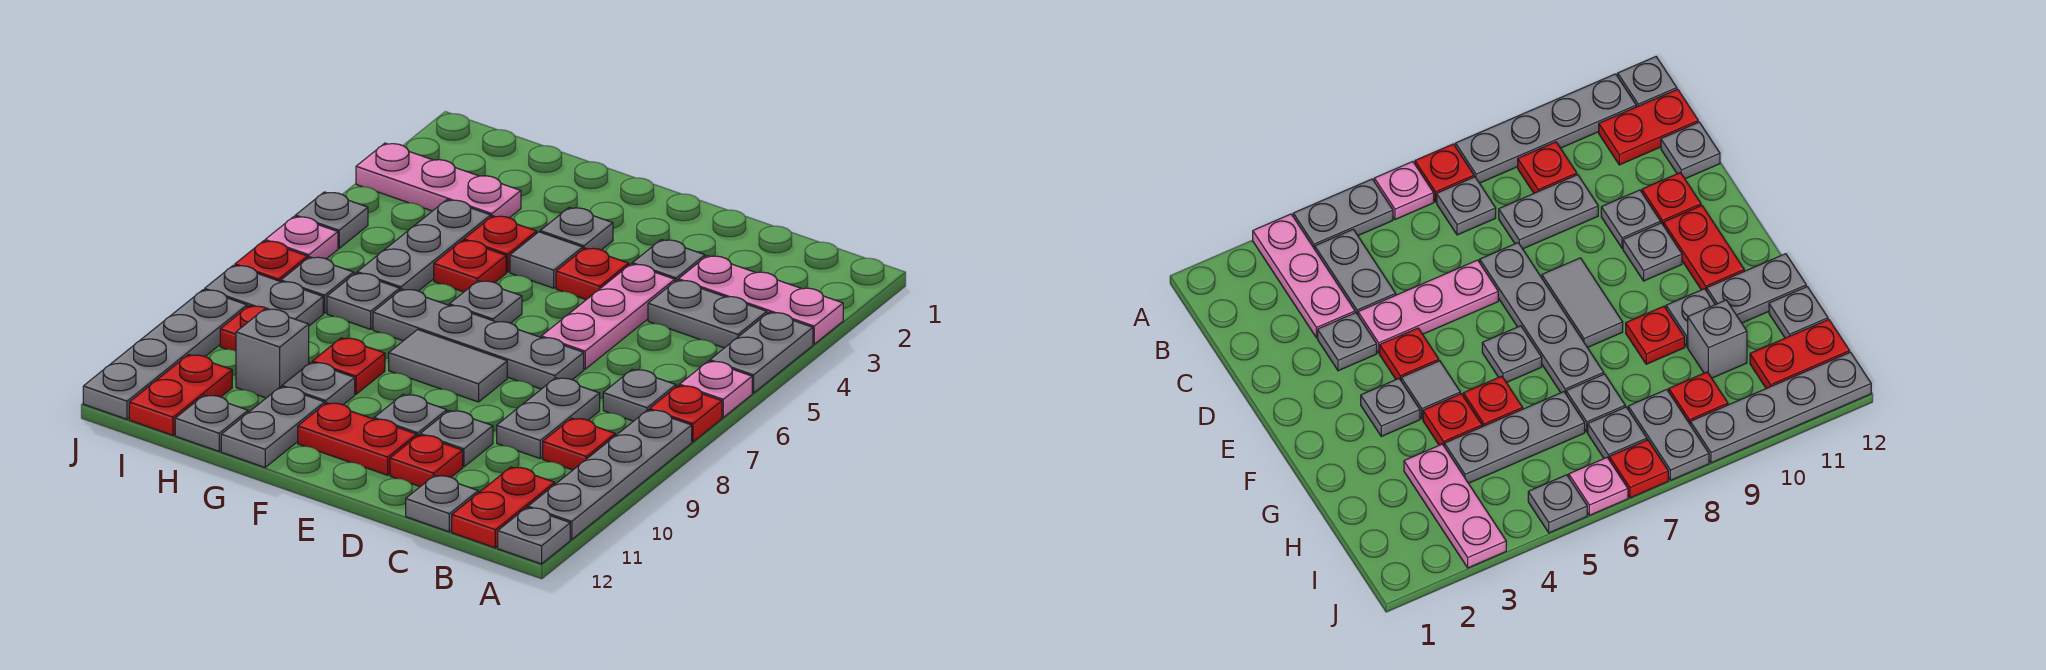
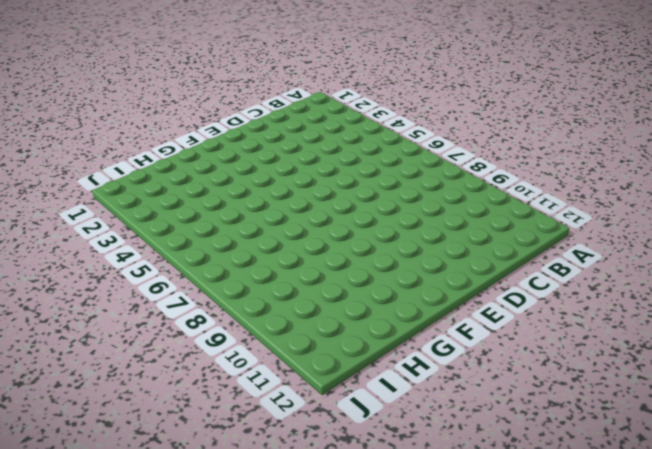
none -> pink plate A3:C3 level 1
none -> grey plate A4:A5 level 1
none -> pink plate A6 level 1
none -> red plate A7 level 1

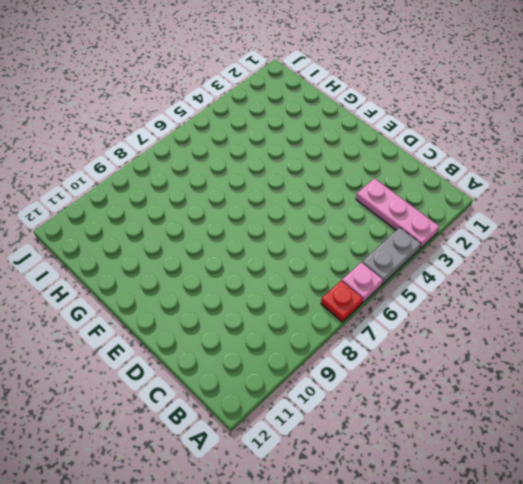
none -> grey plate A8:A11 level 1
none -> grey plate A12 level 1
none -> grey plate B4:C4 level 1
none -> grey plate B7 level 1

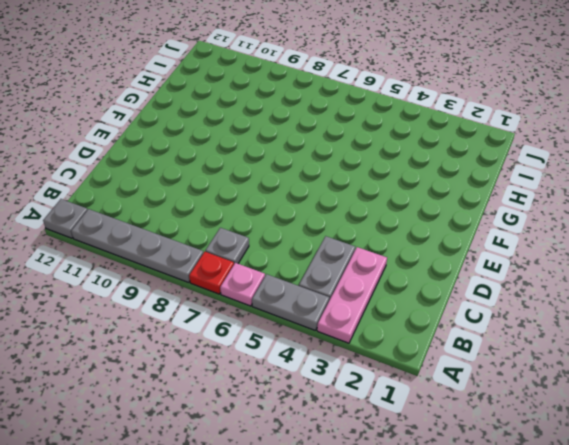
none -> red plate B9 level 1
none -> red plate B11:B12 level 1
none -> grey plate C8:C9 level 1
none -> grey plate C12 level 1

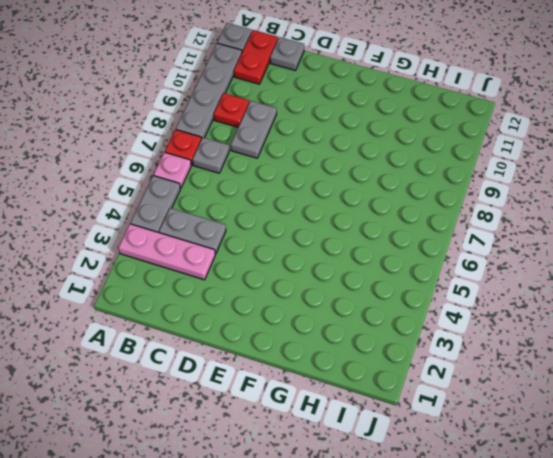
none -> grey plate D3 level 1
none -> pink plate D4:D6 level 1
none -> grey plate D7:G7 level 1
none -> grey plate D10 level 1

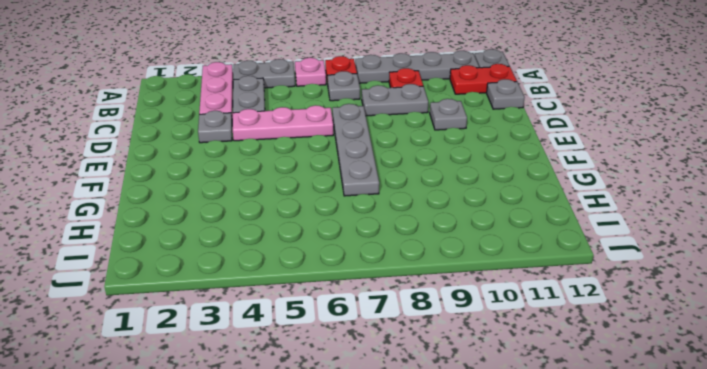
none -> red plate D11 level 1
none -> red plate E4 level 1
none -> grey tile E8:F8 level 1
none -> grey plate E10 level 1

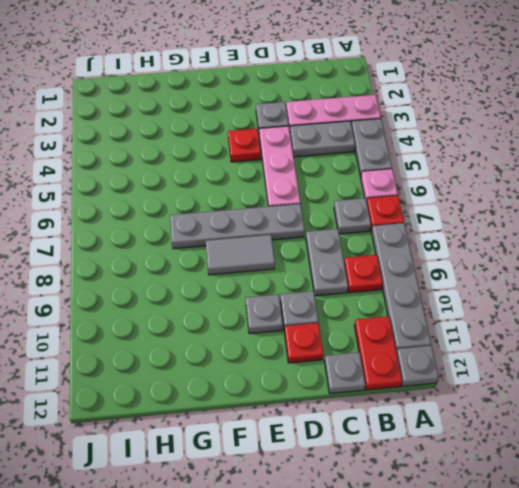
none -> red plate E11:F11 level 1
none -> grey plate F3 level 1
none -> grey tile F4 level 1
none -> grey plate F6 level 1

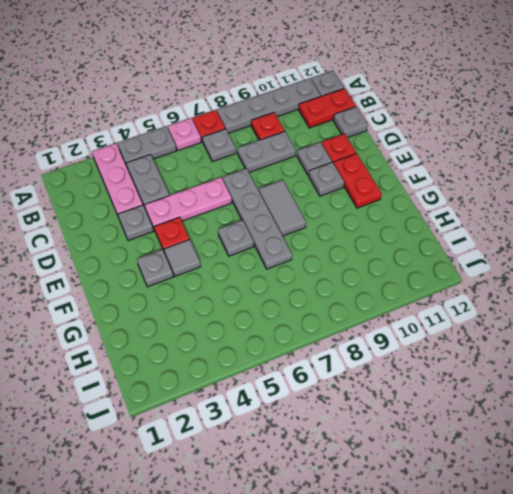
none -> red plate G4 level 1
none -> red plate G5 level 1
none -> red plate G9 level 1
none -> grey plate G10 level 1

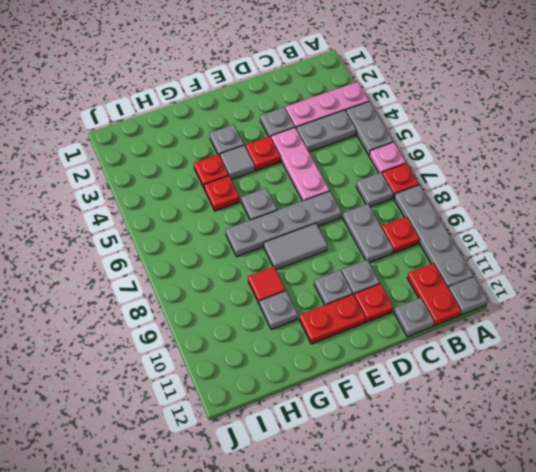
red tile G9 level 1 -> red plate G9 level 1
none -> grey plate G11:G12 level 1
none -> pink plate H3:J3 level 1
none -> grey plate H4:H6 level 1
none -> grey plate H7 level 1

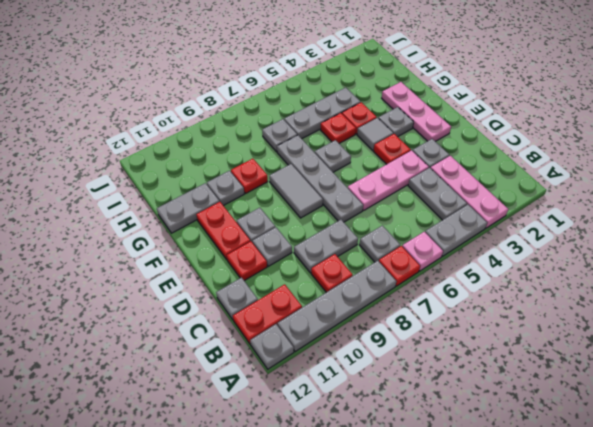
pink plate E2:G2 level 1 -> pink plate H3:J3 level 1
none -> grey brick H10 level 1
none -> grey plate H12 level 1
none -> grey plate I7 level 1
none -> grey plate I8:J8 level 1

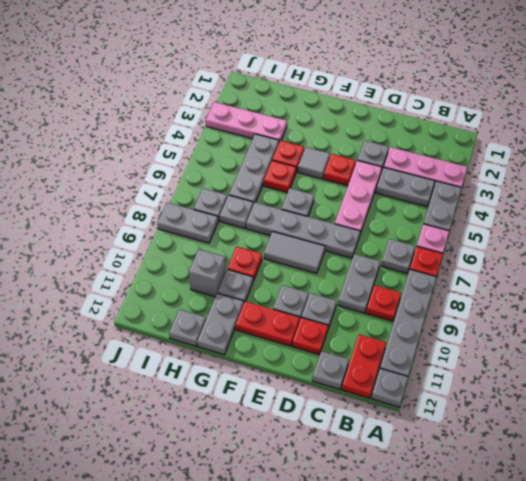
none -> grey plate F3 level 1
none -> red plate I9 level 1
none -> red plate I11:I12 level 1
none -> grey plate J5 level 1

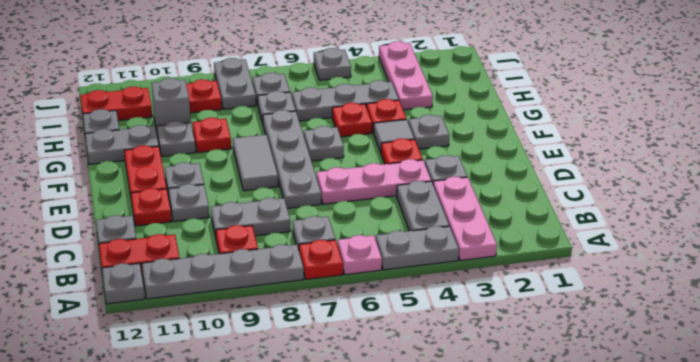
none -> pink plate J6 level 1
none -> red plate J7 level 1
none -> grey plate J9:J12 level 1

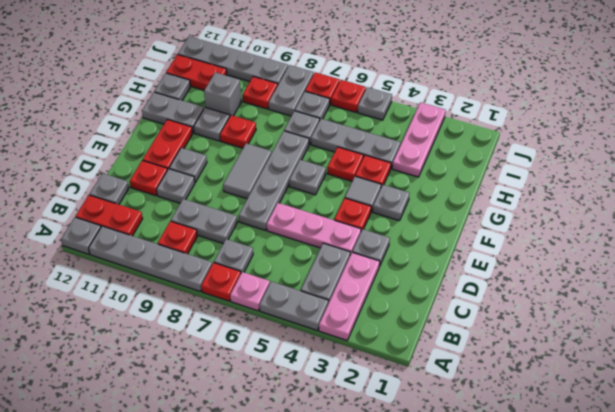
red plate J6 level 1 -> pink plate J6 level 1

